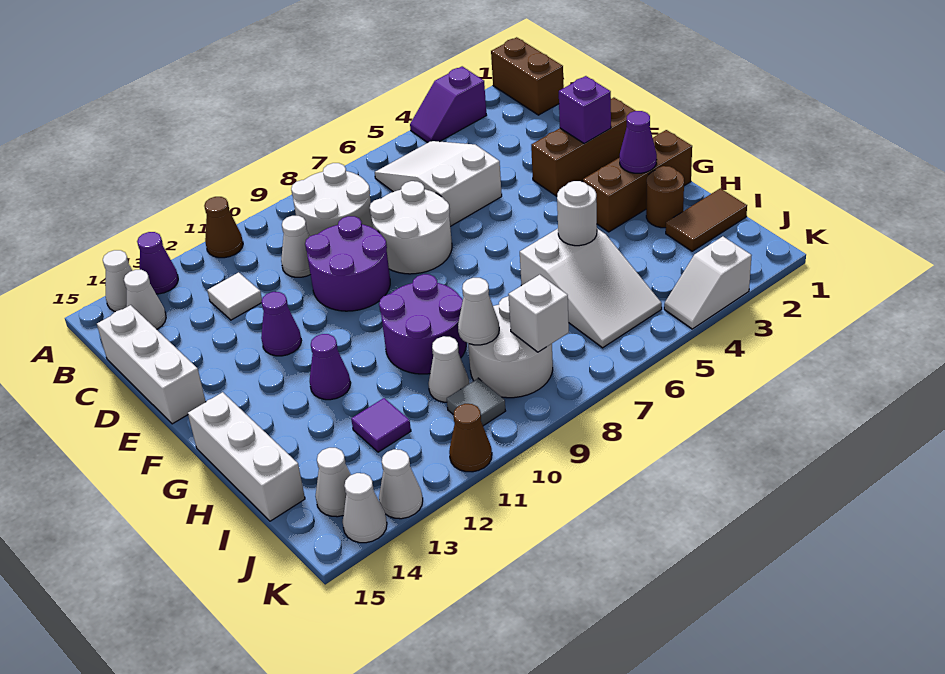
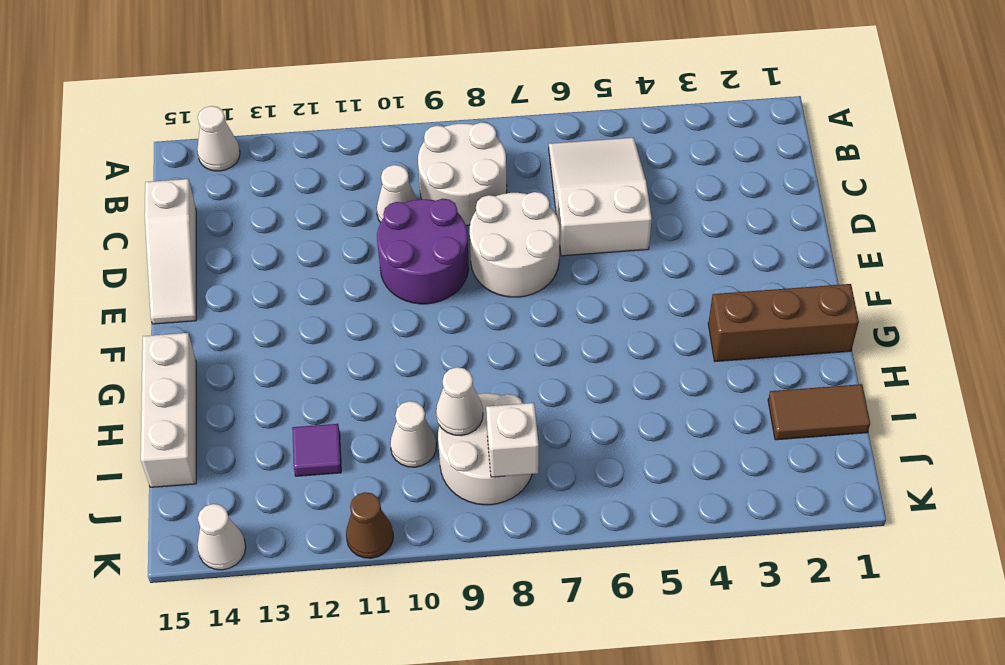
white slope C15:E15 level 1 top C -> white brick C15:E15 level 1
none -> brown brick A1:B1 level 1
none -> purple slope A3:A4 level 1 top 3
none -> brown cone A11 level 1
none -> purple cone A13 level 1

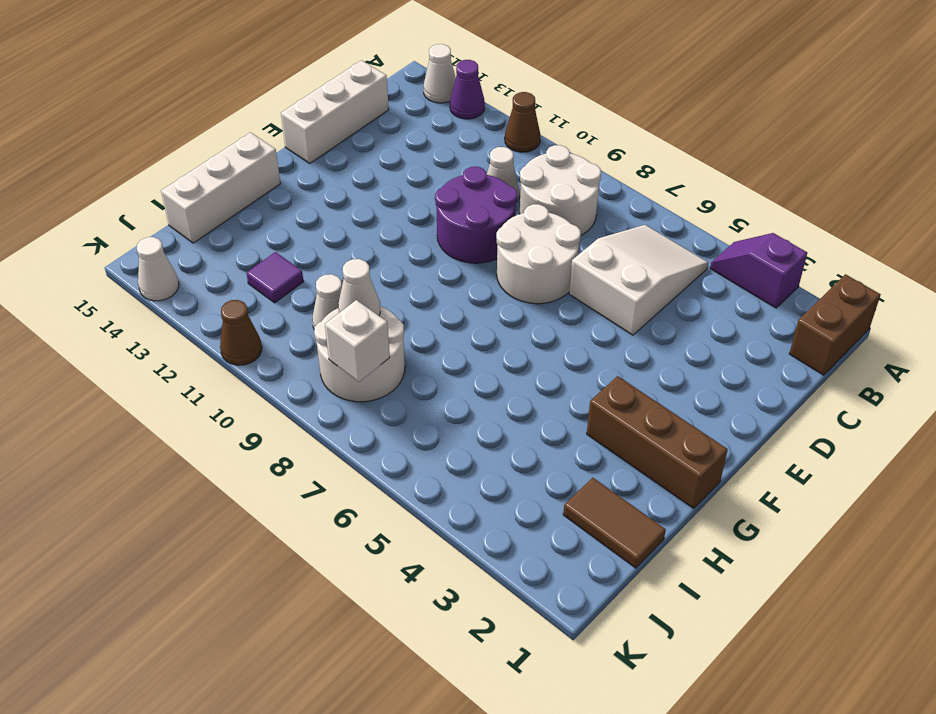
none -> white cone B14 level 1
none -> white tile C12 level 1
none -> brown brick E1:E3 level 1
none -> purple cone E12 level 1

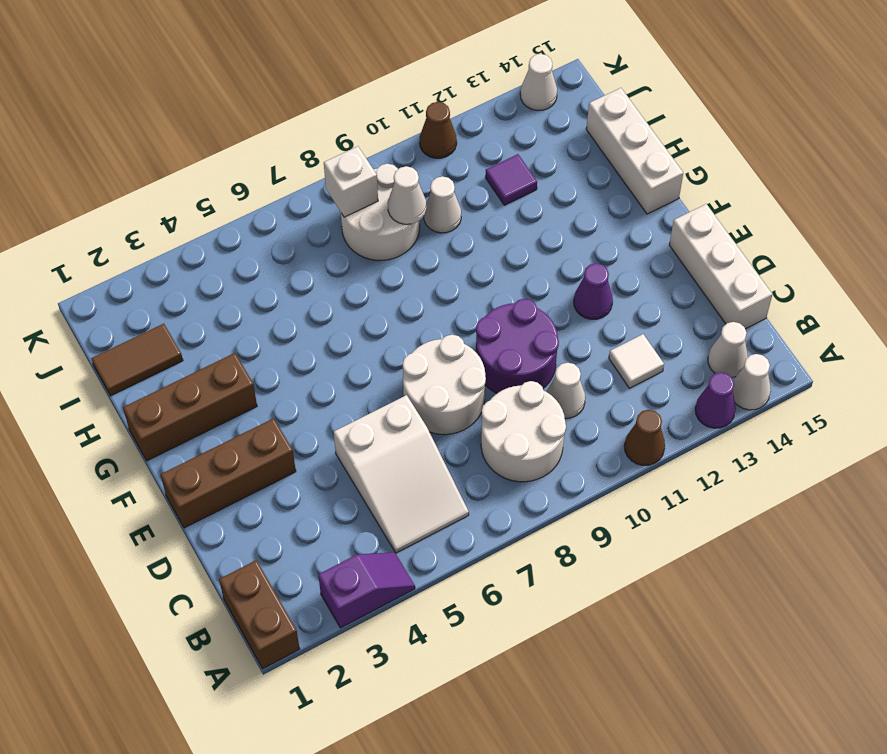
none -> purple round brick G9:H10 level 1
none -> purple cone G12 level 1
none -> brown round brick H2 level 1
none -> white slope H5:J6 level 1 top H

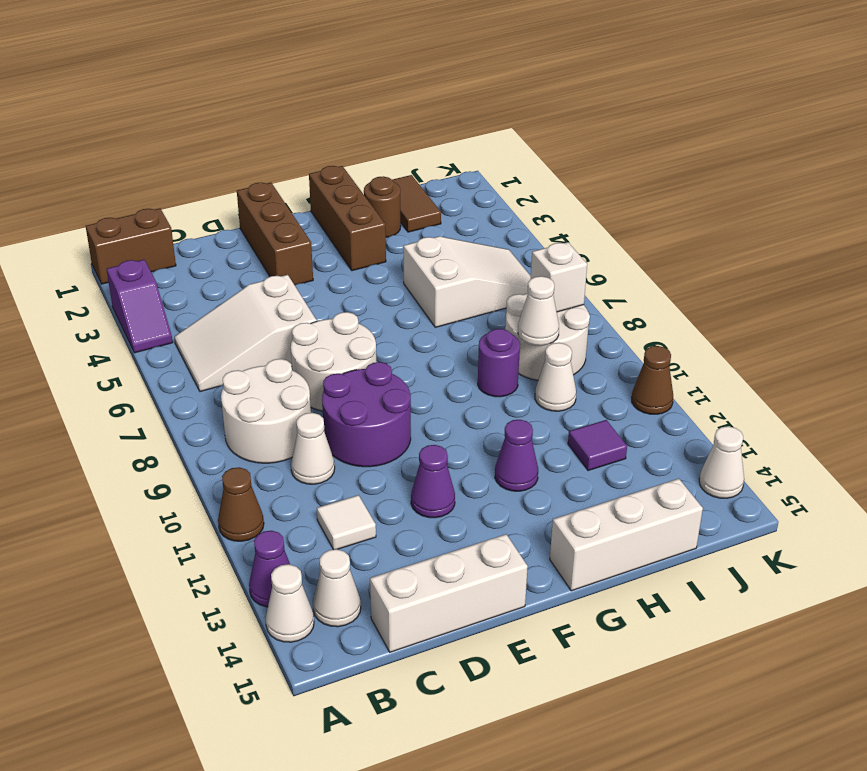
purple round brick H9 level 1 -> purple round brick G9:H10 level 1
none -> grey tile J10 level 1
none -> white cone J14 level 1
none -> white slope K3:K4 level 1 top 3
none -> white cone K13 level 1

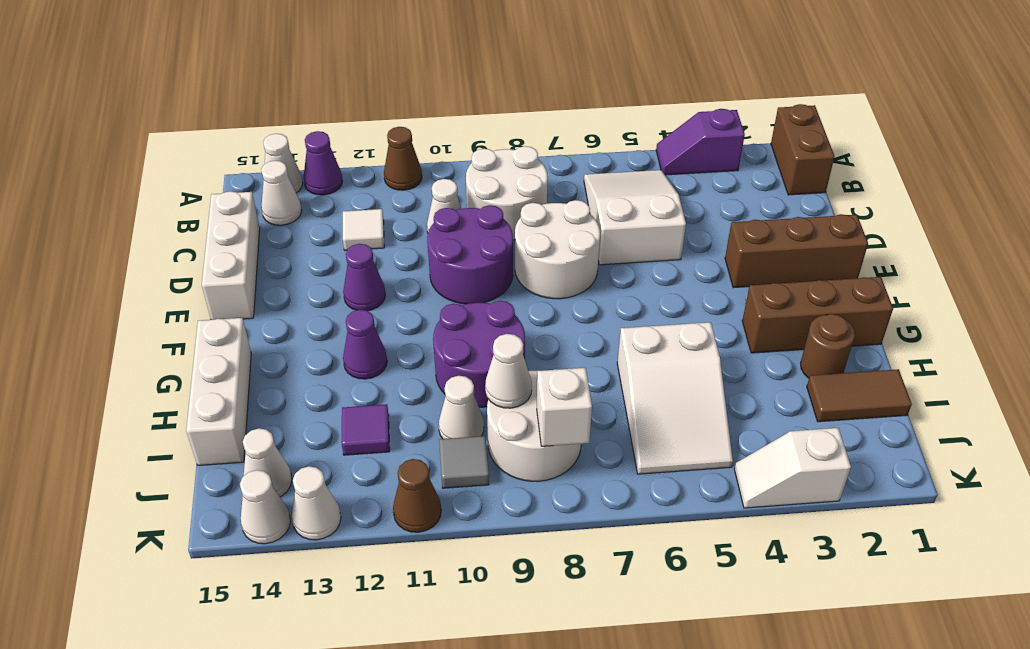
none -> purple brick E2 level 2
none -> purple cone G2 level 2
none -> white round brick H5 level 2

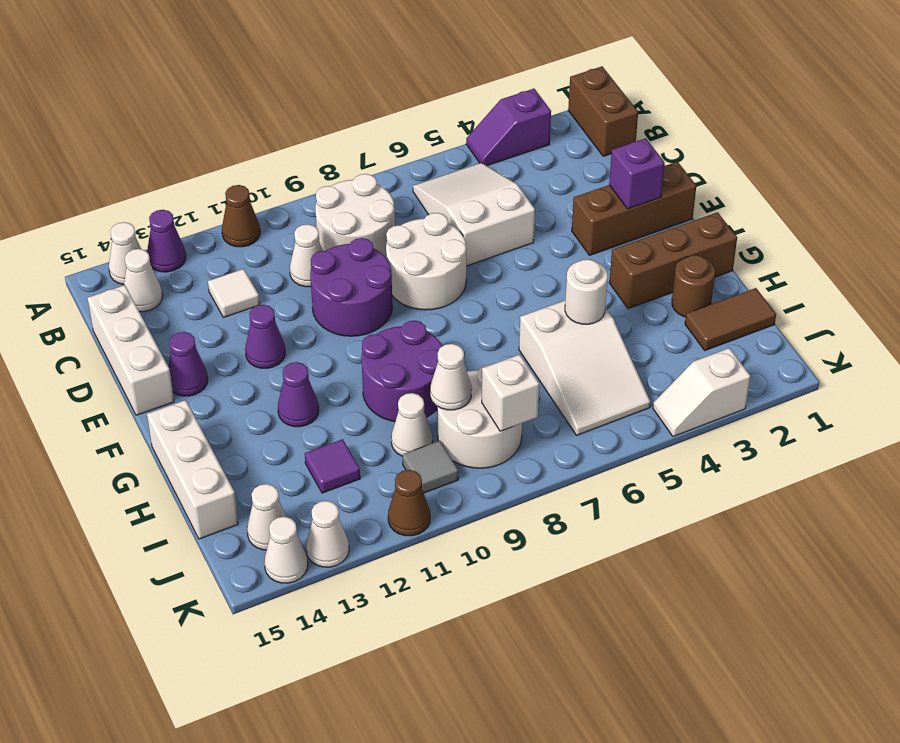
purple cone E14 level 1 -> purple cone G2 level 2

